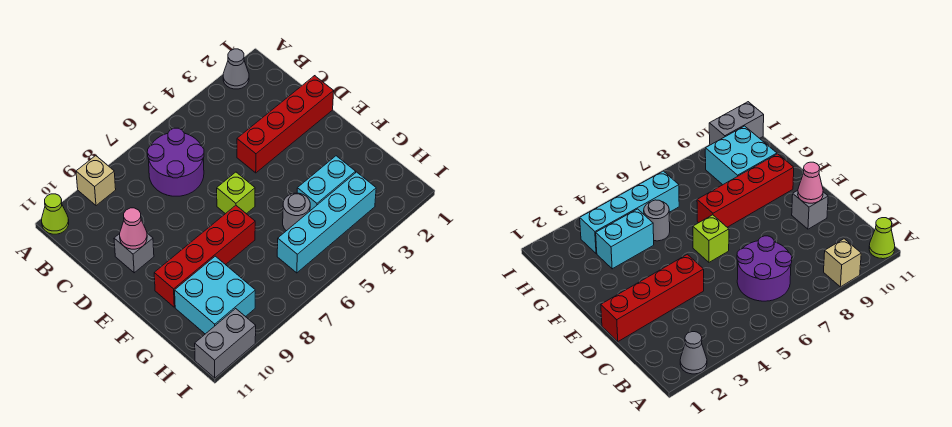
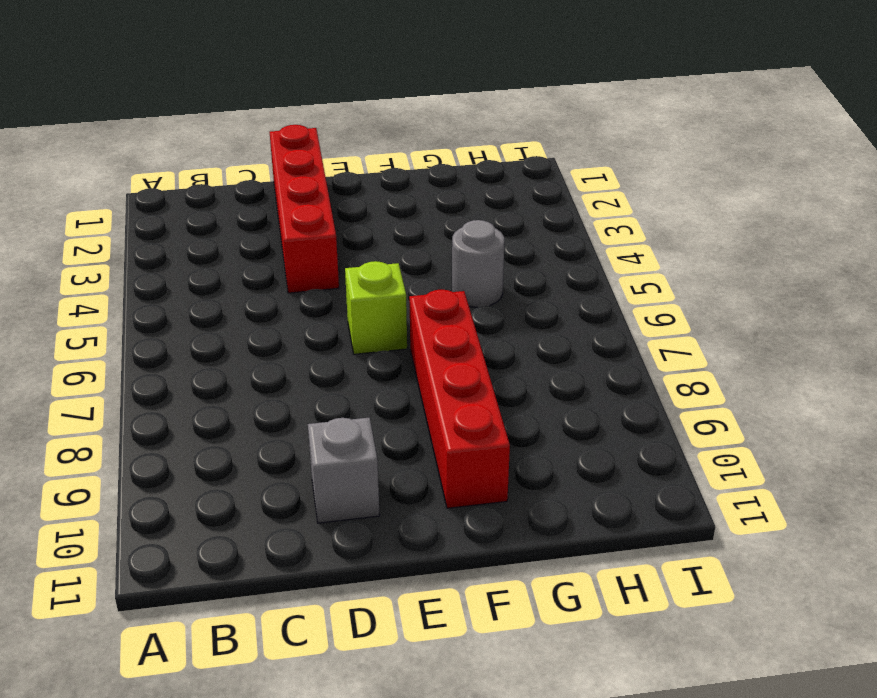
none -> grey cone A2 level 1
none -> tan brick A9 level 1
none -> lime cone A11 level 1

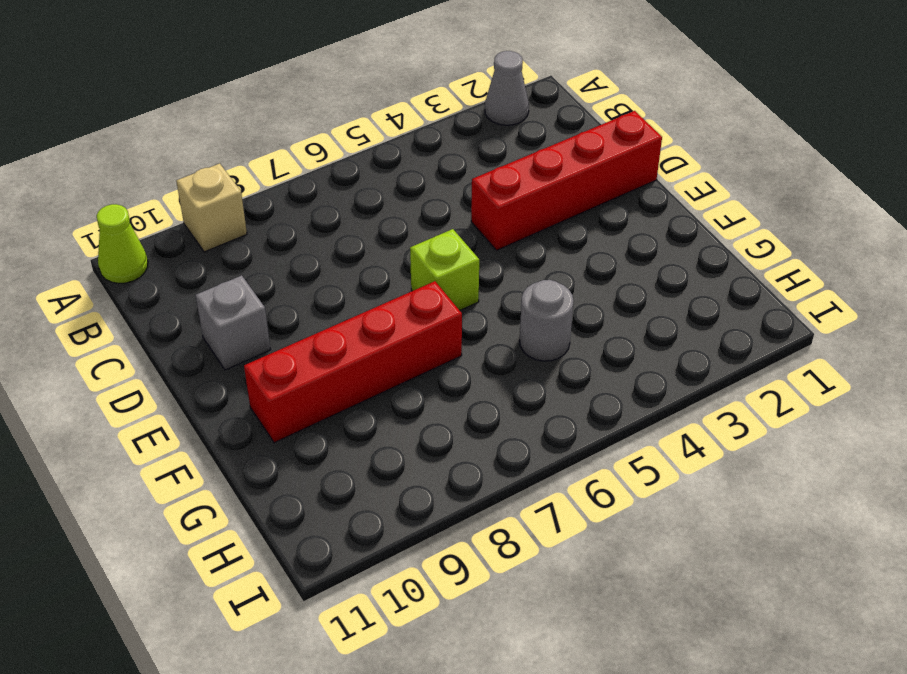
none -> purple round brick B6:C7 level 1
none -> cyan brick G3:G4 level 1
none -> cyan brick G9:H10 level 1

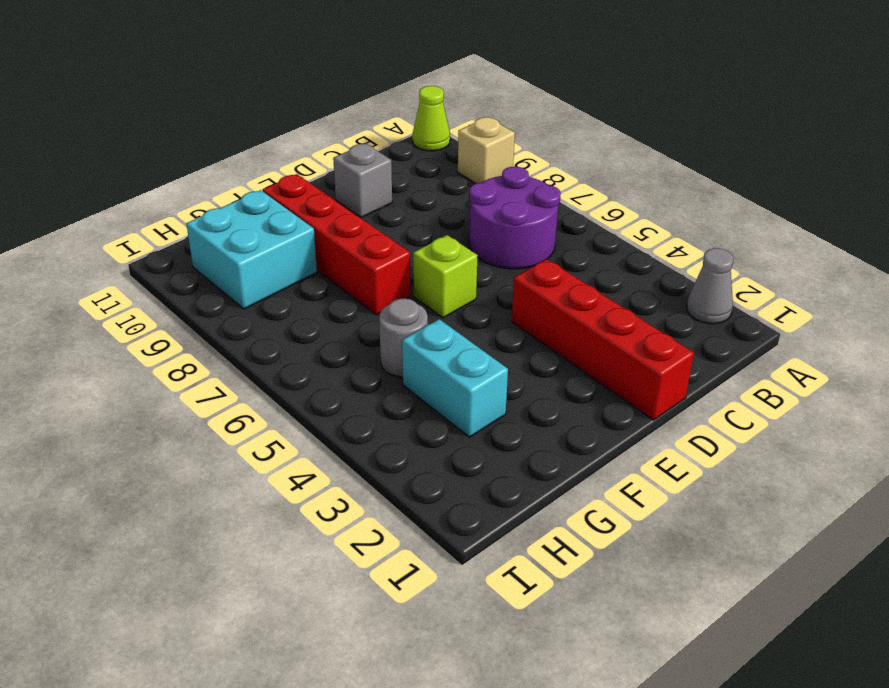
none -> cyan brick H3:H6 level 1
none -> grey brick I10:I11 level 1
none -> pink cone D10 level 2

